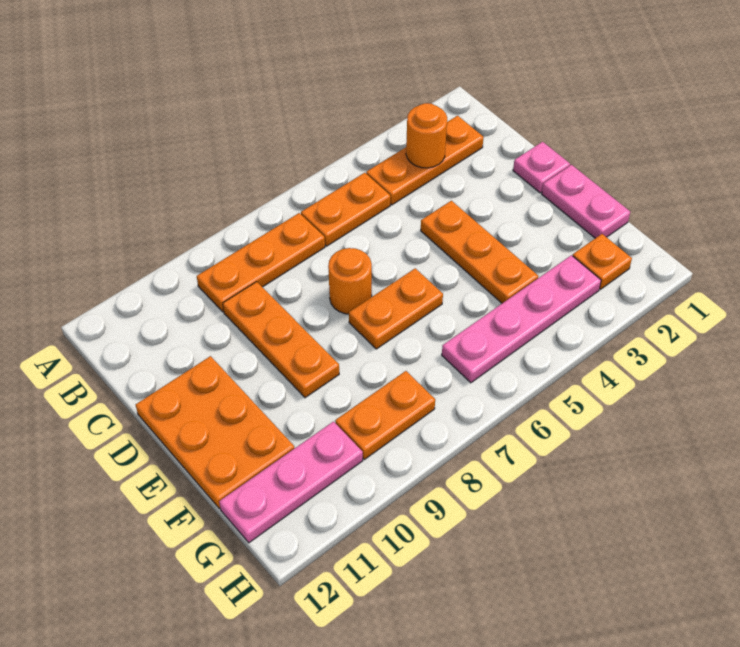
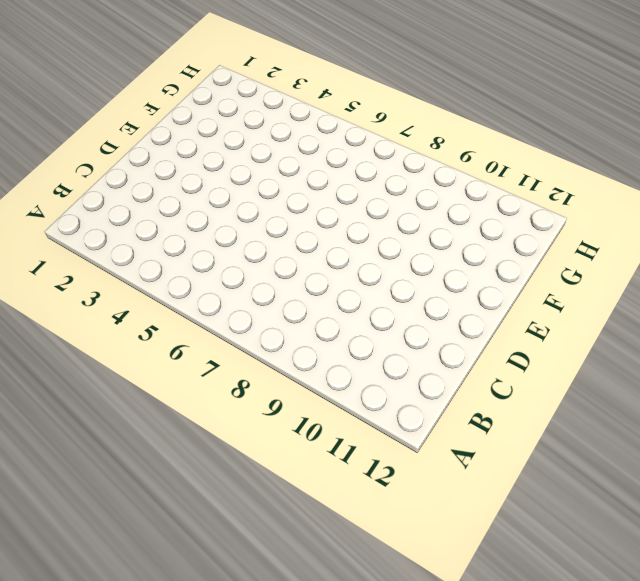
none -> orange plate B2:B4 level 1
none -> orange plate B5:B6 level 1
none -> orange plate B7:B9 level 1

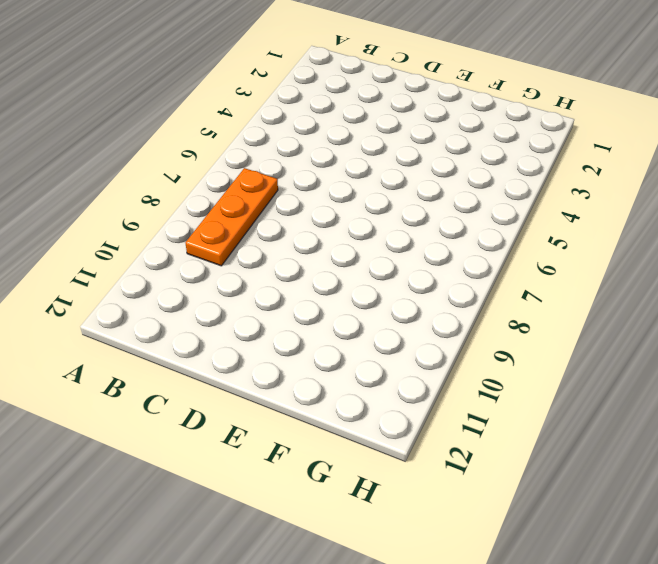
none -> orange plate B2:B4 level 1
none -> orange plate B5:B6 level 1
none -> orange plate C9:E9 level 1

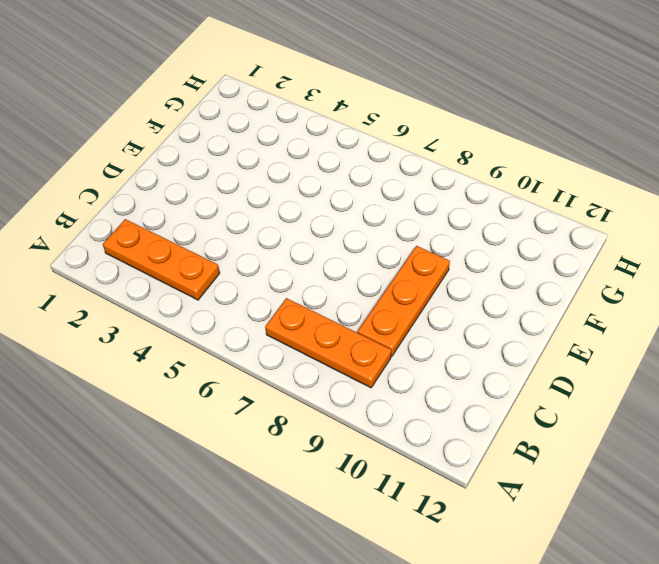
none -> orange plate B5:B6 level 1
none -> pink plate D1 level 1
none -> orange plate D4:F4 level 1

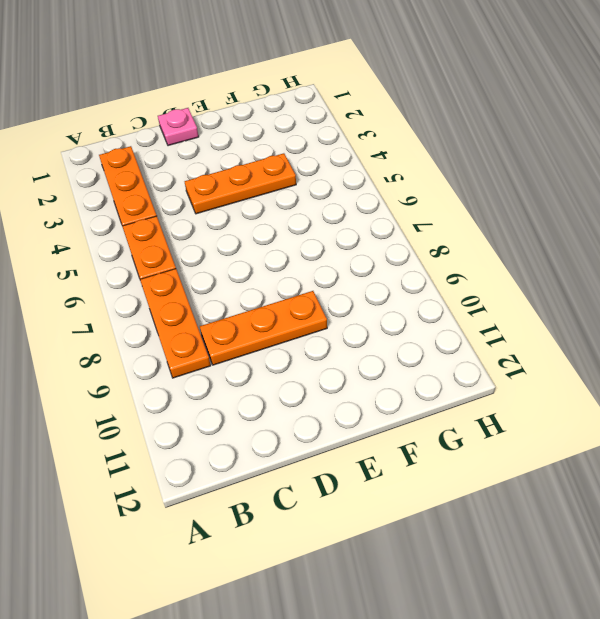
none -> orange round brick D7 level 1
none -> orange plate D11:F12 level 1
none -> pink plate E1:F1 level 1

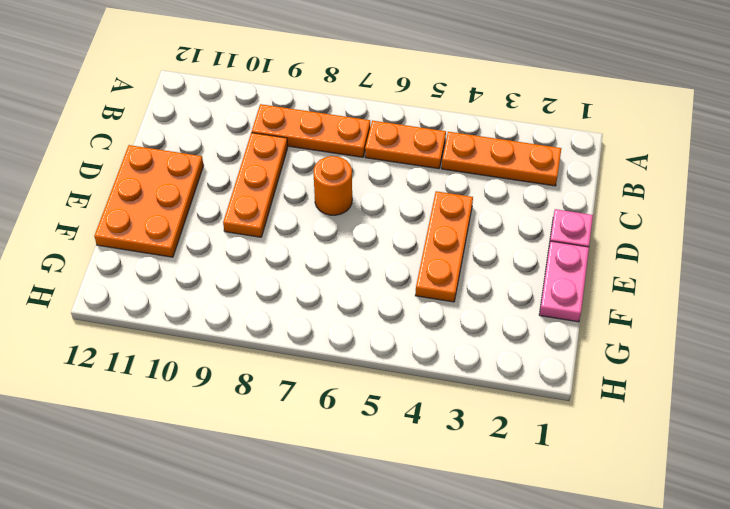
none -> orange plate E6:E7 level 1
none -> orange plate G2 level 1
none -> pink plate G3:G6 level 1

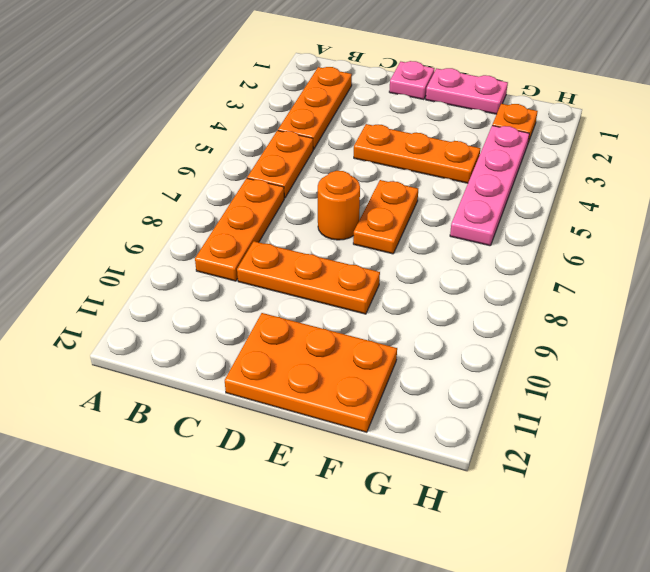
none -> orange plate G8:G9 level 1
none -> pink plate G10:G12 level 1
none -> orange round brick B3 level 2

